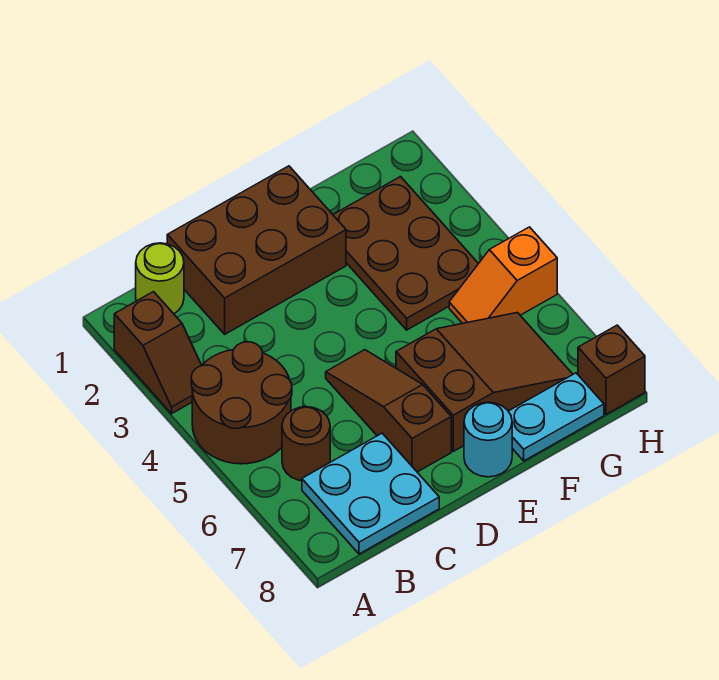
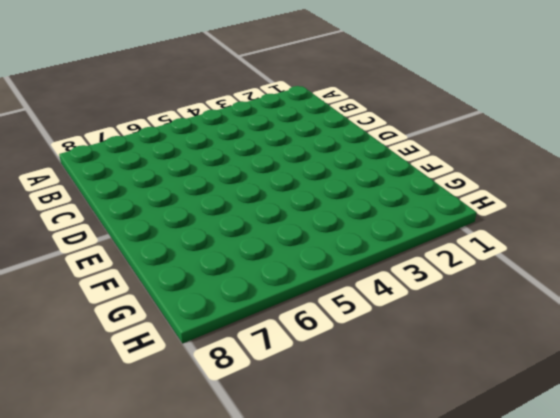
none -> brown slope A2:A3 level 1 top 2
none -> brown round brick A4:B5 level 1
none -> lime round brick B1 level 1

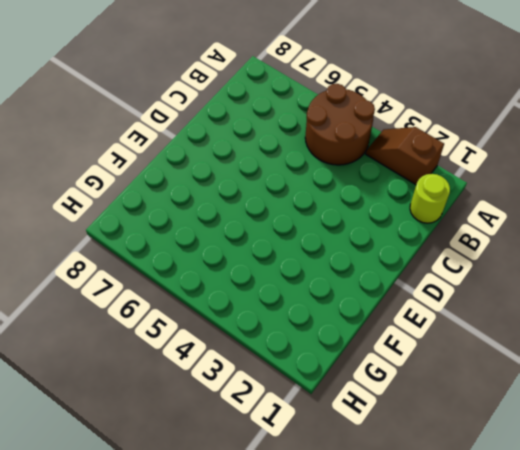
none -> brown round brick B6 level 1
none -> cyan plate B7:C8 level 1
none -> brown brick C1:E2 level 1

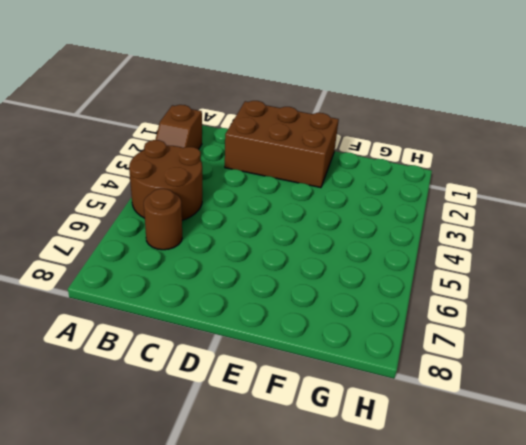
none -> lime round brick B1 level 1
none -> cyan plate B7:C8 level 1
none -> brown slope D5:D7 level 1 top 7

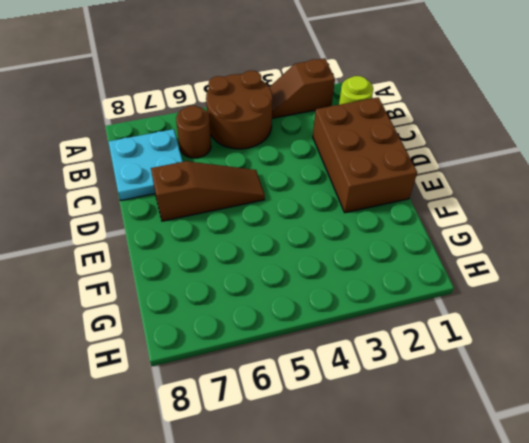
none -> brown slope E6:G7 level 1 top E
none -> cyan round brick E8 level 1
none -> brown plate F2:G4 level 1

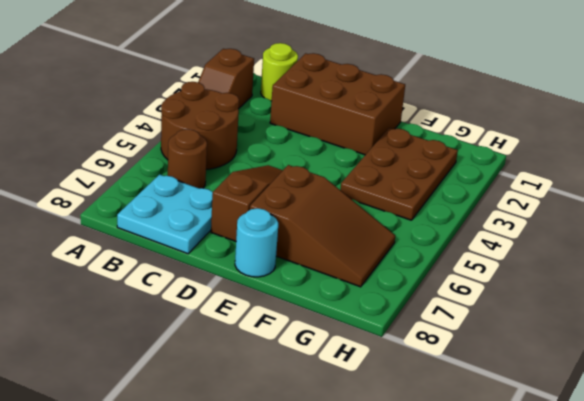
none -> cyan plate F8:G8 level 1
none -> orange slope G5:H5 level 1 top H
none -> brown brick H8 level 1

